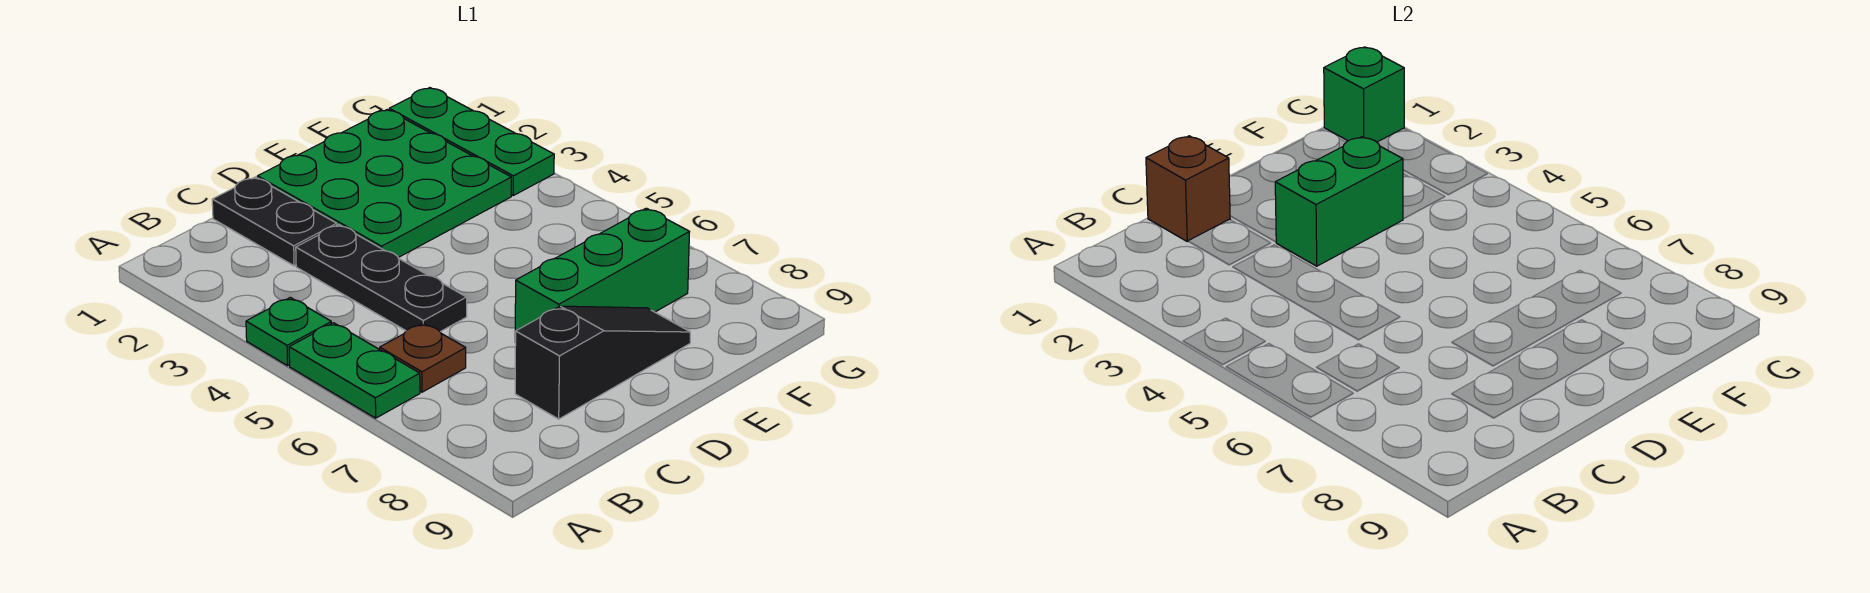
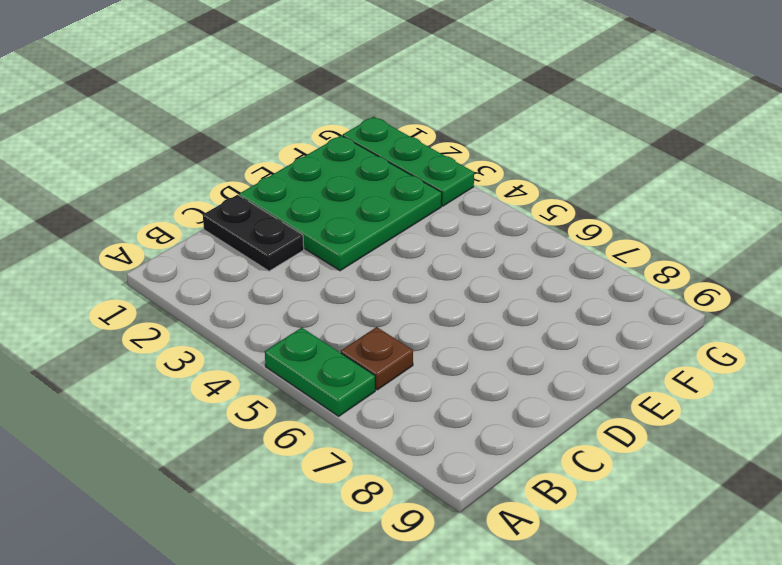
none -> green plate A4 level 1
none -> black plate C3:C5 level 1
none -> black slope C8:E8 level 1 top C

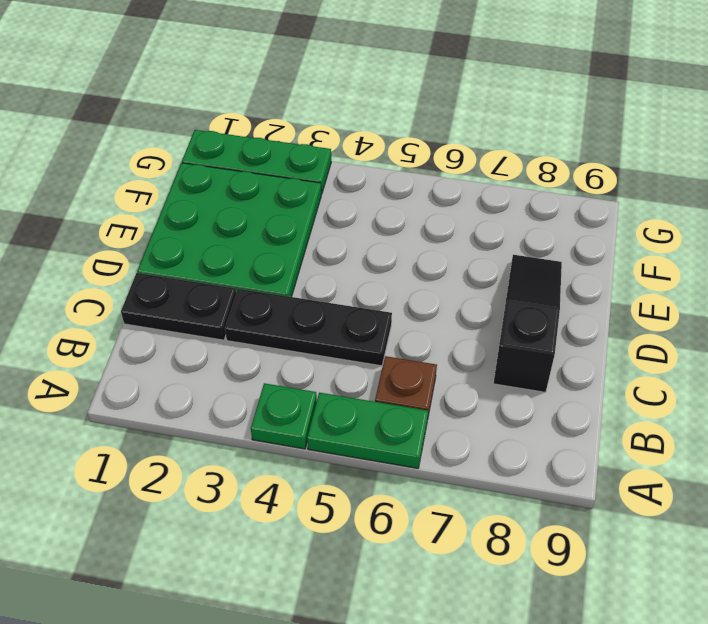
none -> green brick D7:F7 level 1
none -> brown brick C1 level 2
none -> green brick D3:E3 level 2

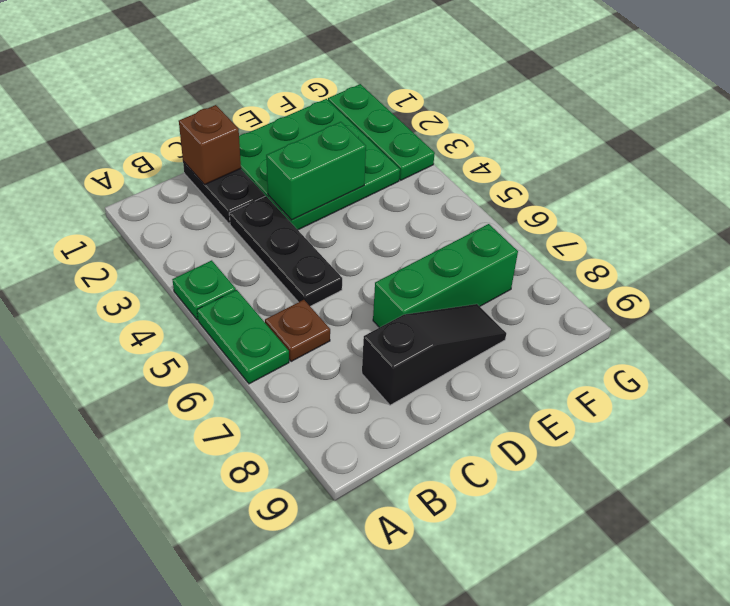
none -> green brick G1 level 2

